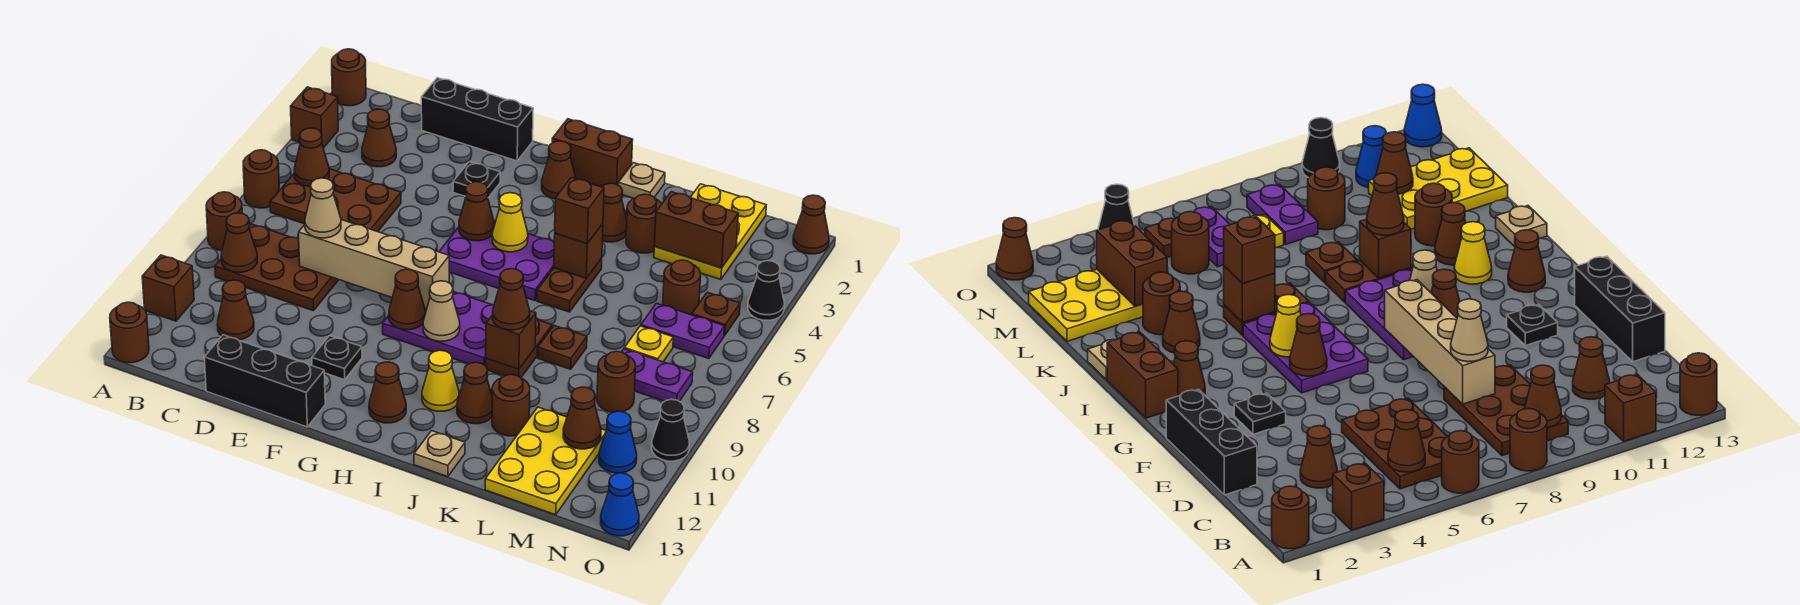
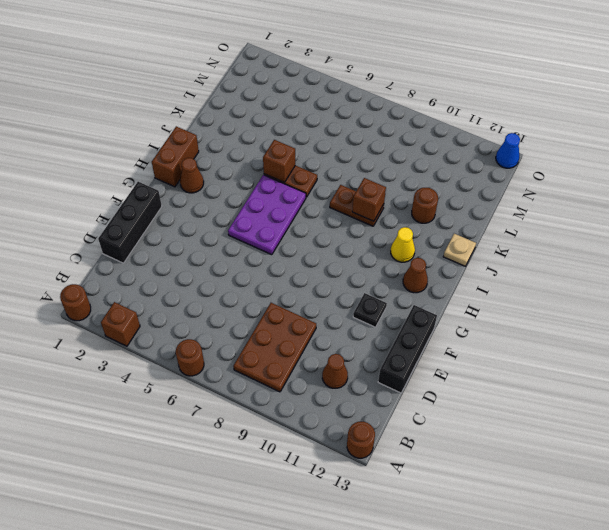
none -> brown round brick A8 level 1
none -> brown brick A11 level 1
none -> brown plate B5:D6 level 1
none -> brown cone C3 level 1

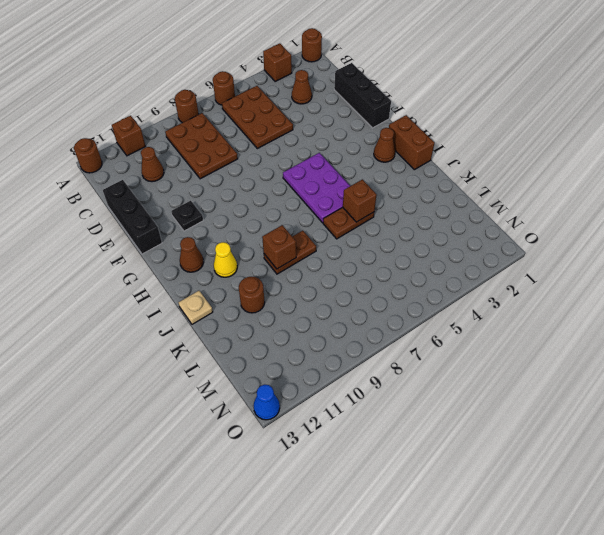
none -> black plate F3 level 1
none -> purple plate G8:I9 level 1
none -> tan plate J1 level 1
none -> brown cone J3 level 1

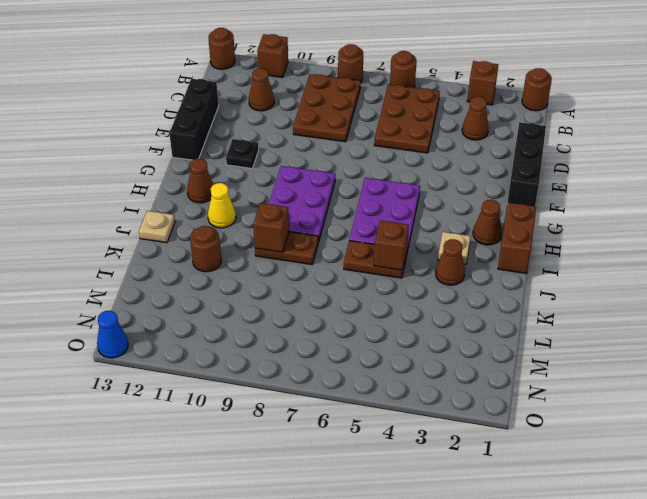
tan plate I3 level 1 -> tan plate J1 level 1
none -> black plate F3 level 1
none -> brown cone J11 level 1
none -> brown round brick K3 level 1
none -> brown plate K8 level 1

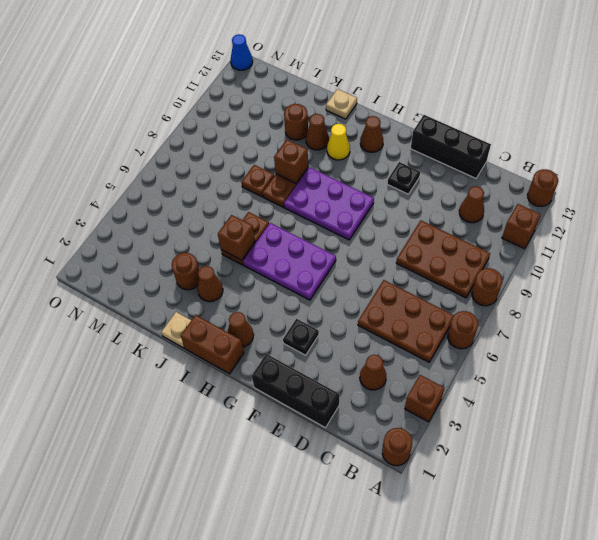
none -> yellow plate L1:M3 level 1
none -> yellow plate L11:M13 level 1
none -> brown round brick M5 level 1
none -> purple plate M6:N6 level 1

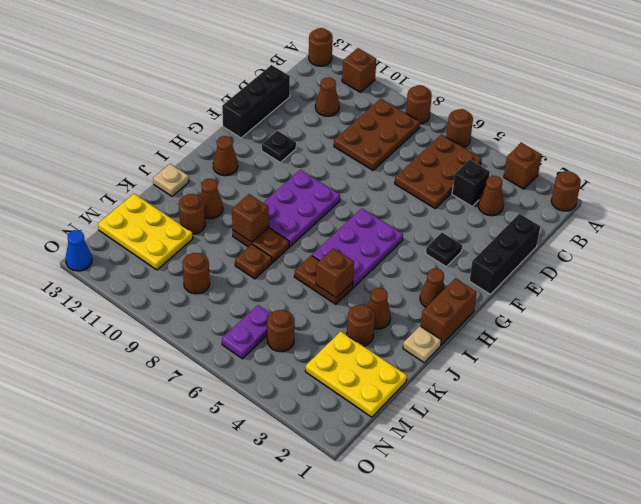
black brick C4 level 1 -> none
none -> yellow cone I11 level 1
none -> yellow plate M7 level 1
none -> purple plate M8:N8 level 1
none -> brown plate N5 level 1

